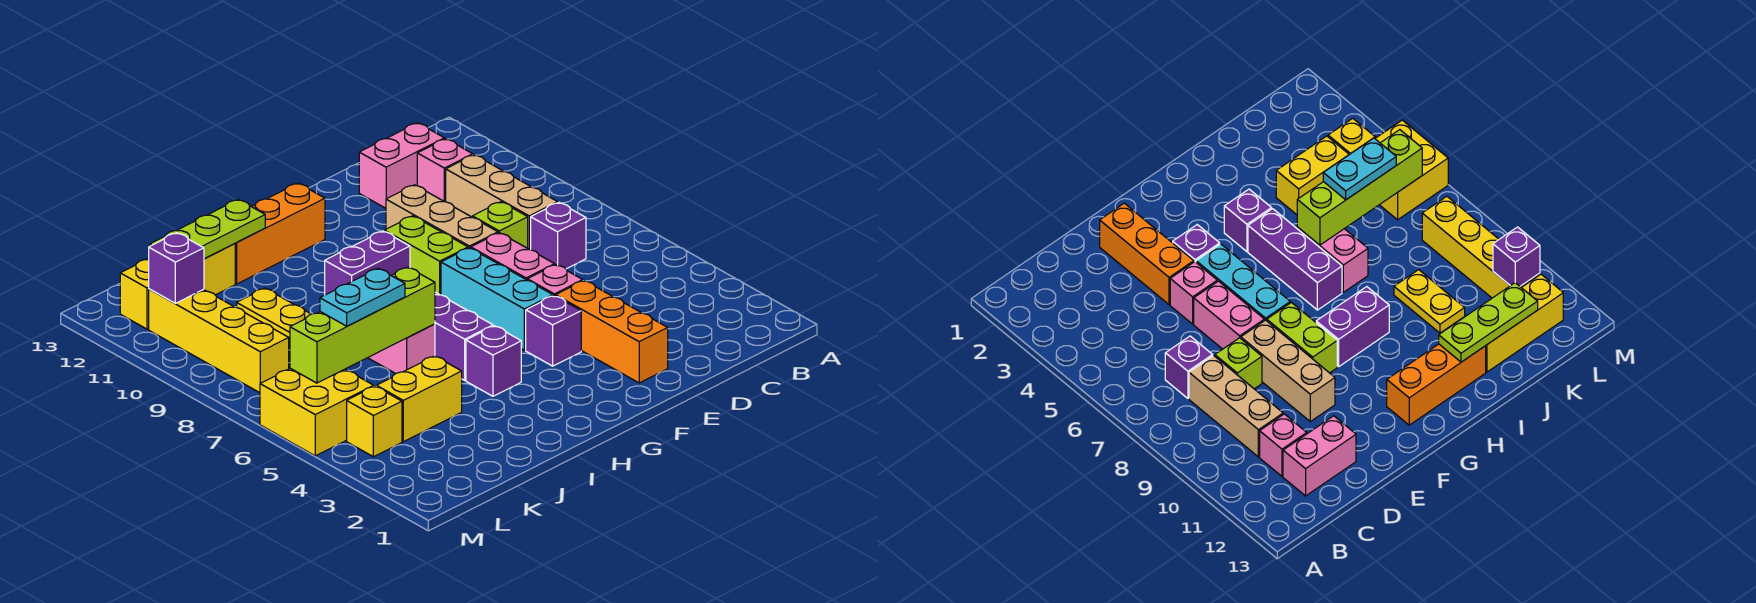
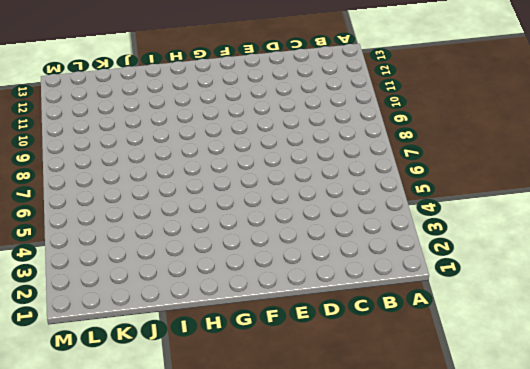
none -> purple brick C7 level 1
none -> tan brick C8:C10 level 1
none -> pink brick C11 level 1

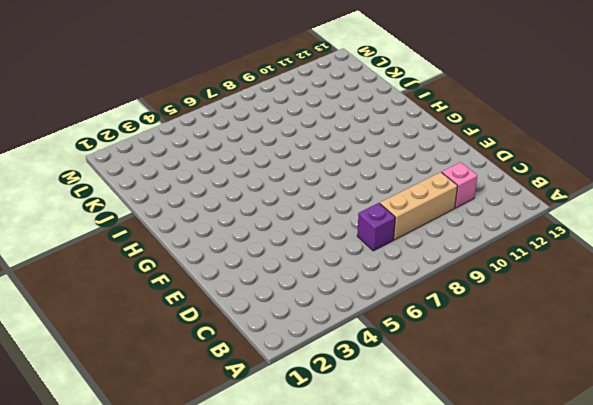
none -> pink brick C12:D12 level 1
none -> lime brick D8 level 1
none -> orange brick E2:E4 level 1

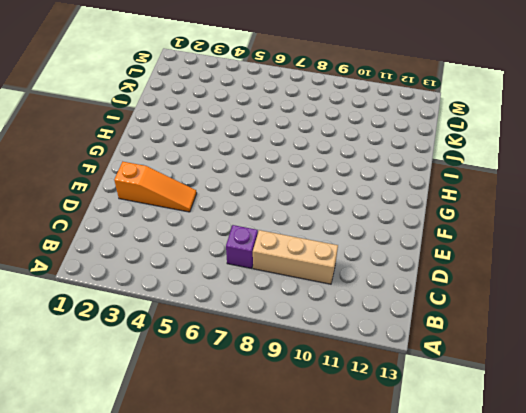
orange slope E2:E4 level 1 top 2 -> orange brick E2:E4 level 1
none -> pink brick C11 level 1
none -> pink brick C12:D12 level 1
none -> lime brick D8 level 1

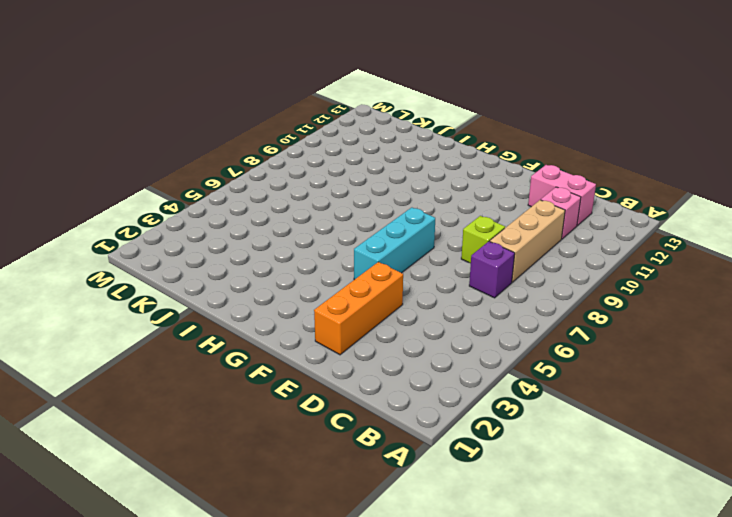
none -> pink brick E5 level 1
none -> pink brick E6:E7 level 1
none -> tan brick E8:E10 level 1

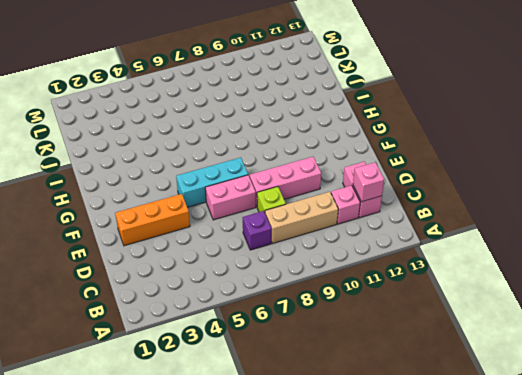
pink brick C12 level 2 -> pink brick E5 level 1
pink brick E8:E10 level 1 -> tan brick E8:E10 level 1
none -> purple brick F4 level 1
none -> lime brick F8:F9 level 1
none -> purple brick G9:H9 level 1

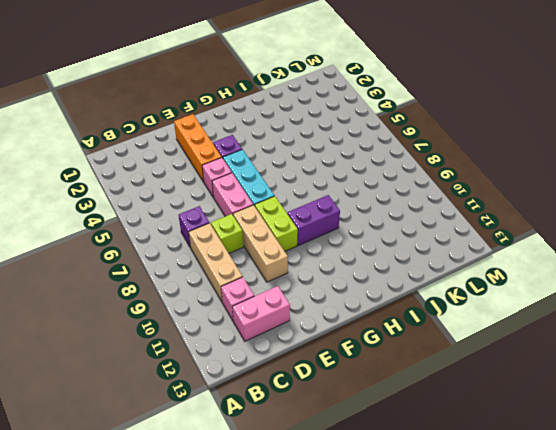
none -> orange brick G12:I12 level 1
none -> purple brick H4 level 1
none -> purple brick H5:H7 level 1

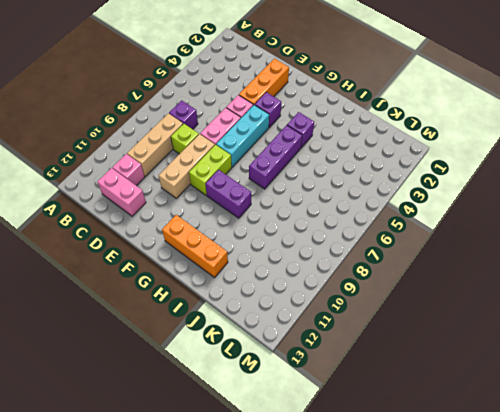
none -> pink brick I6:I7 level 1
none -> yellow brick J4:K4 level 1
none -> yellow plate J9:J10 level 1

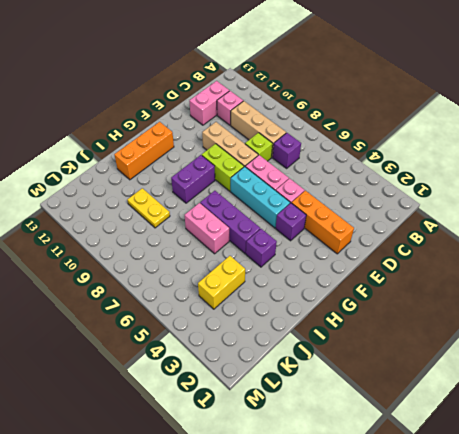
none -> yellow brick J12:L12 level 1
none -> yellow brick L4 level 1
none -> yellow brick L5:M6 level 1

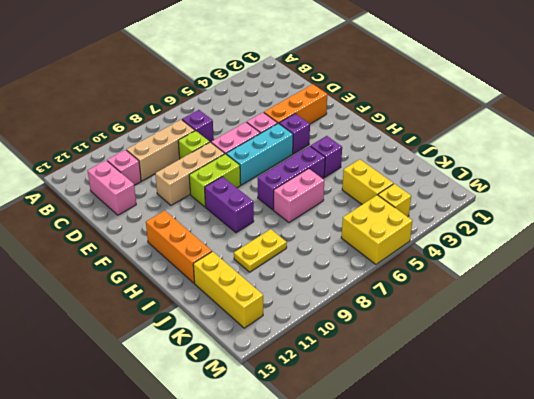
none -> yellow brick L8:L11 level 1
none -> lime brick I6:L6 level 2
none -> lime plate I12:K12 level 2

